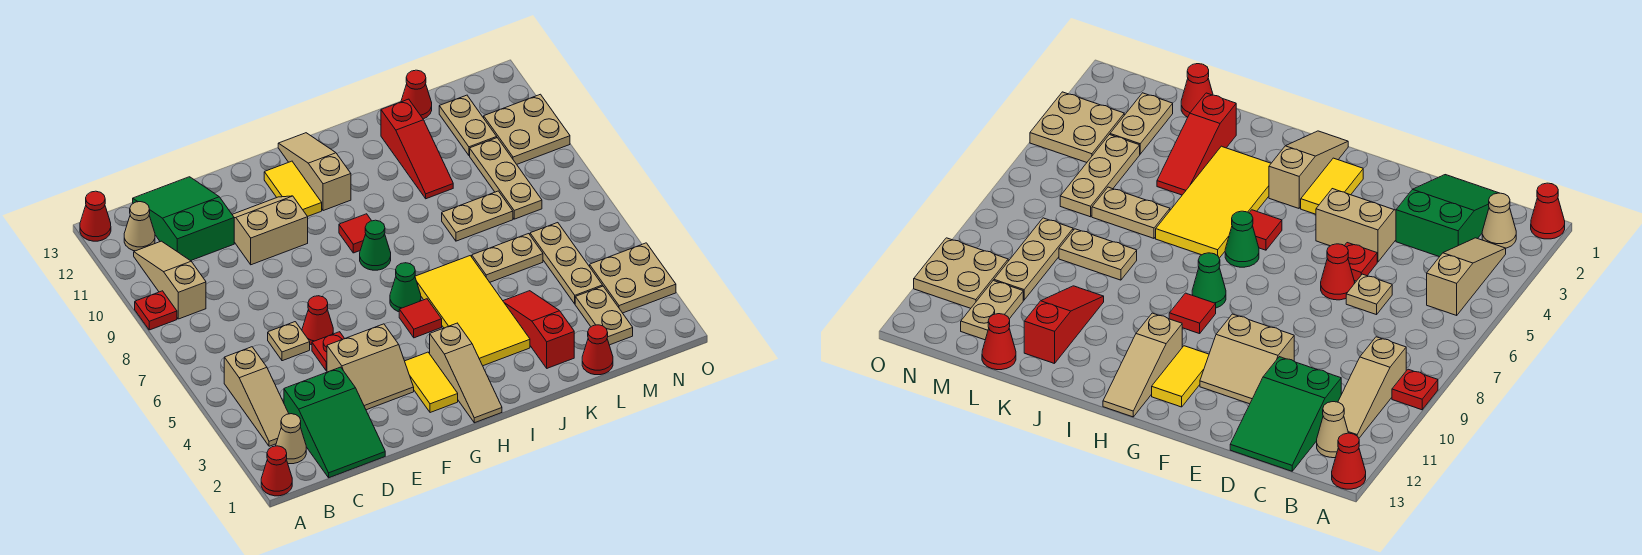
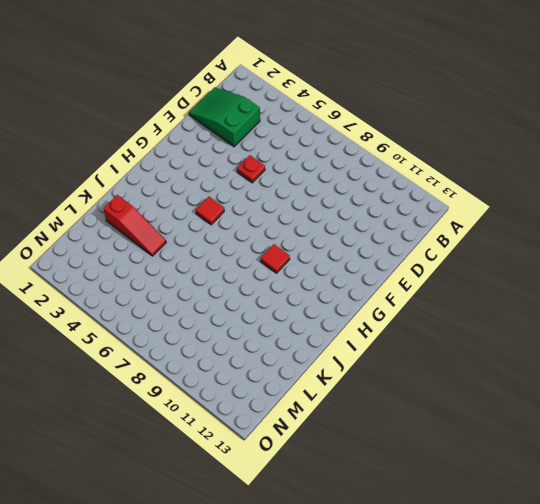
none -> red cone A1 level 1
none -> red plate A9 level 1
none -> red cone A13 level 1
none -> tan cone B2 level 1

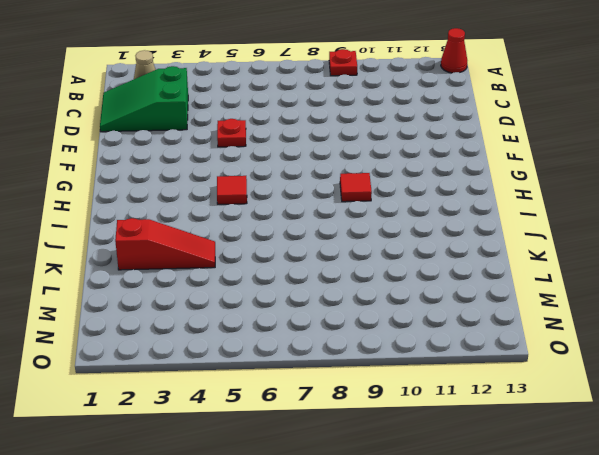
none -> red cone A1 level 1
none -> tan slope B3:B5 level 1 top 5
none -> tan slope B9:B11 level 1 top 9
none -> tan cone B12 level 1

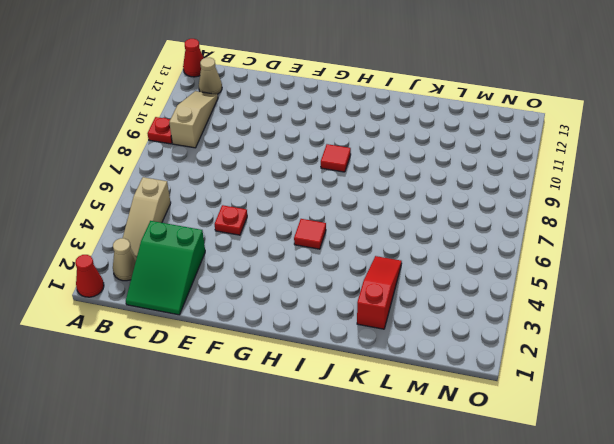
none -> green slope C11:D13 level 1 top 11
none -> tan plate D6 level 1
none -> tan slope E3:F4 level 1 top 4
none -> red cone E6 level 1

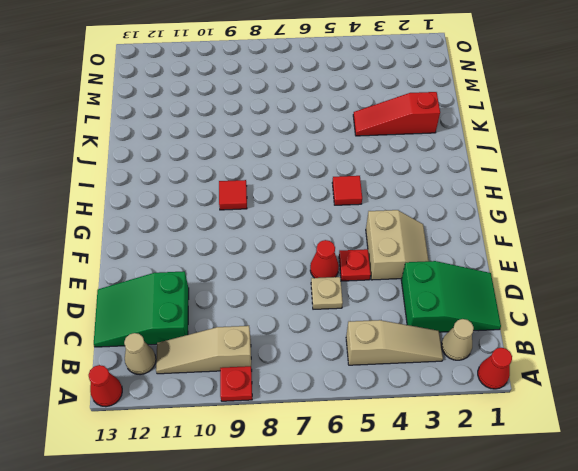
none -> tan slope E10:F11 level 1 top 10
none -> yellow tile G2:G3 level 1
none -> yellow tile G11:G12 level 1
none -> tan slope H1:H3 level 1 top 3

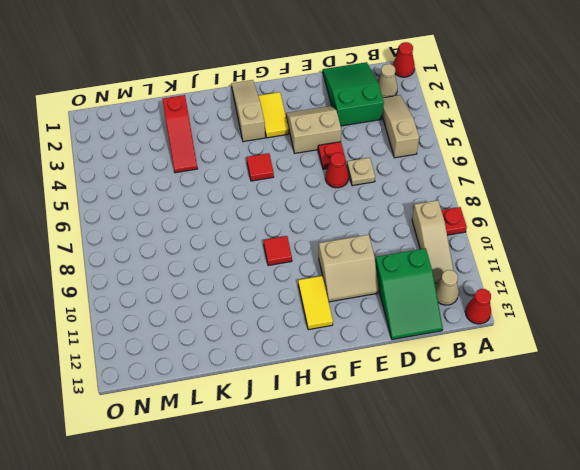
none -> green cone H6 level 1
none -> green cone H8 level 1
none -> tan slope H11:H13 level 1 top 11
none -> yellow tile I3:J6 level 1

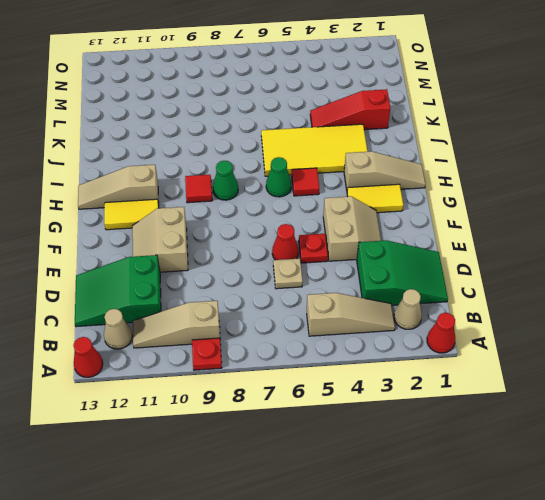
none -> tan plate K6:L6 level 1
none -> tan plate K8:L8 level 1
none -> red slope K10:K12 level 1 top 12
none -> red cone L1 level 1

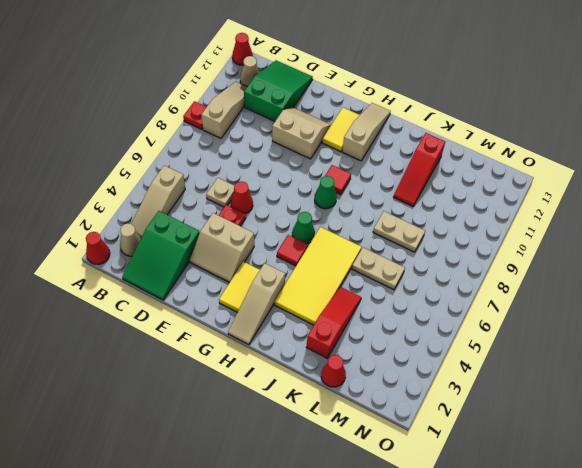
none -> red cone L13 level 1
none -> tan plate M2:M3 level 1
none -> tan plate M4:M6 level 1
none -> tan plate M8:M10 level 1

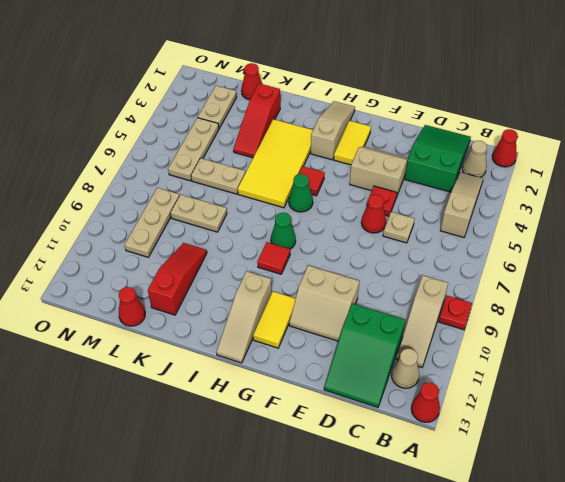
none -> tan plate M11:M12 level 1
none -> tan plate N3:O4 level 1
none -> tan plate N10:O11 level 1

